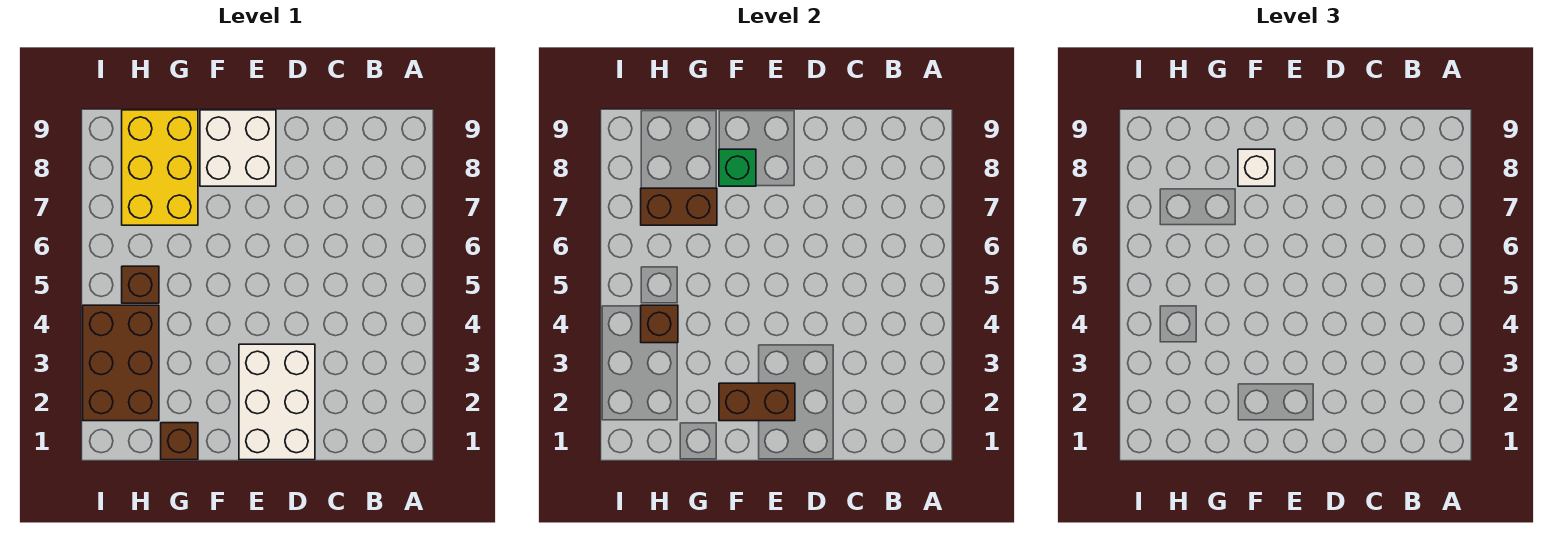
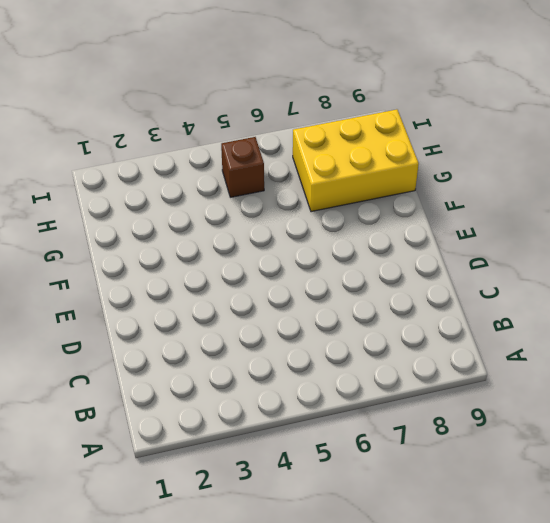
none -> white brick D1:E3 level 1
none -> white brick E8:F9 level 1

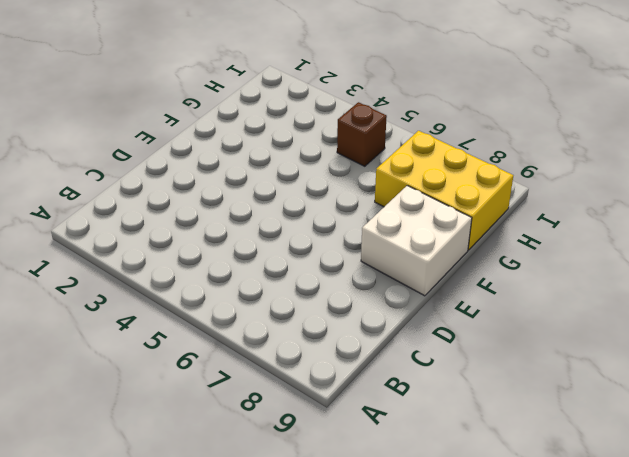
none -> white brick D1:E3 level 1
none -> brown brick G1 level 1

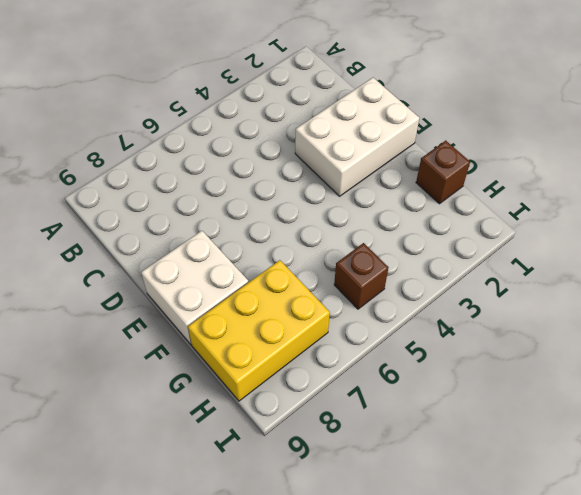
none -> brown brick H2:I4 level 1
none -> brown brick E2:F2 level 2

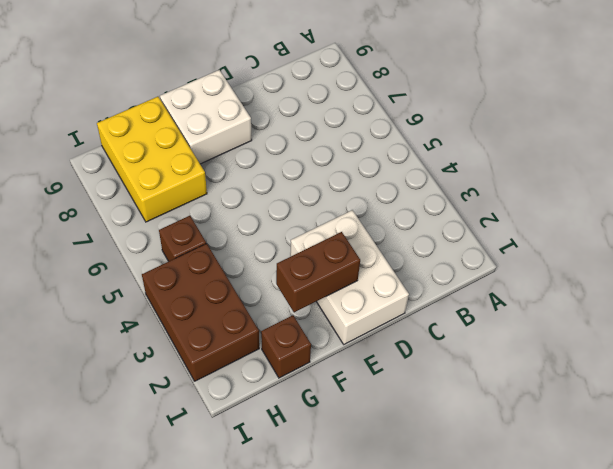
none -> green brick F8 level 2
none -> brown brick G7:H7 level 2

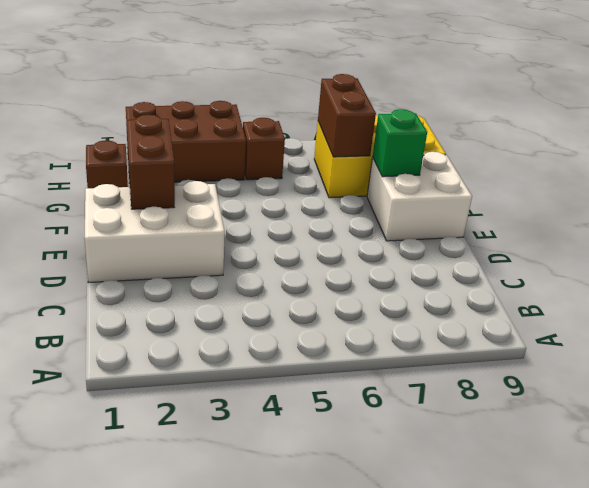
none -> brown brick H4 level 2
none -> white brick F8 level 3

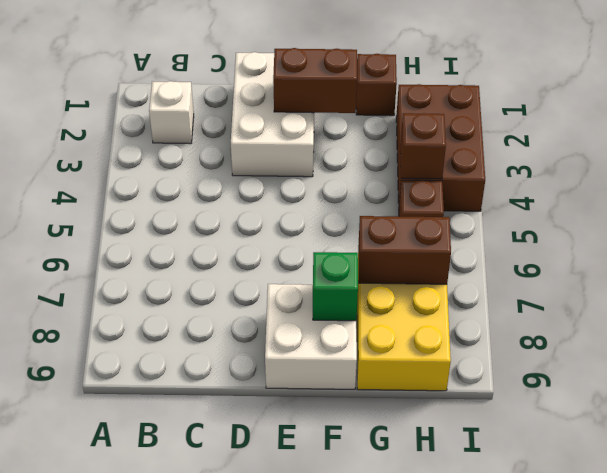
white brick B2 level 1 -> white brick F8 level 3

